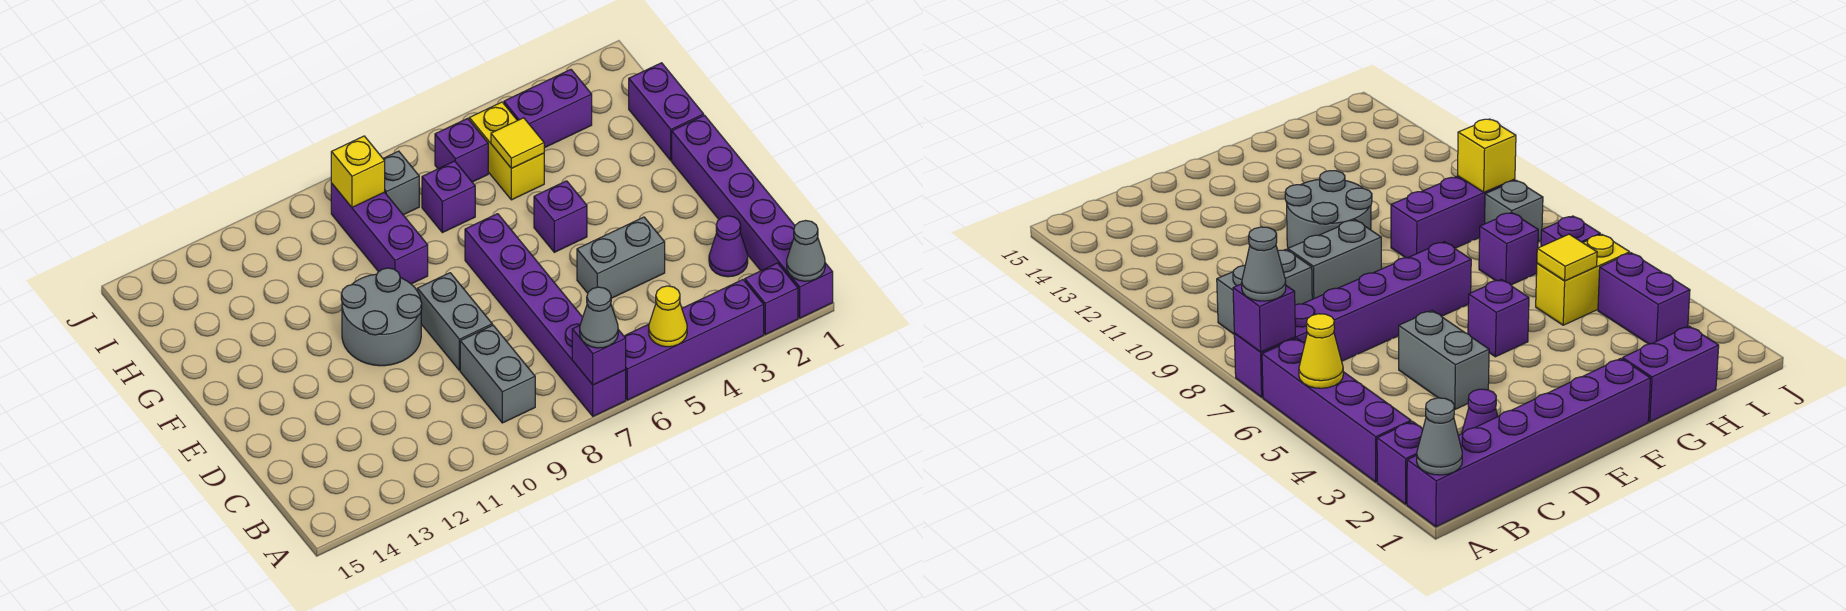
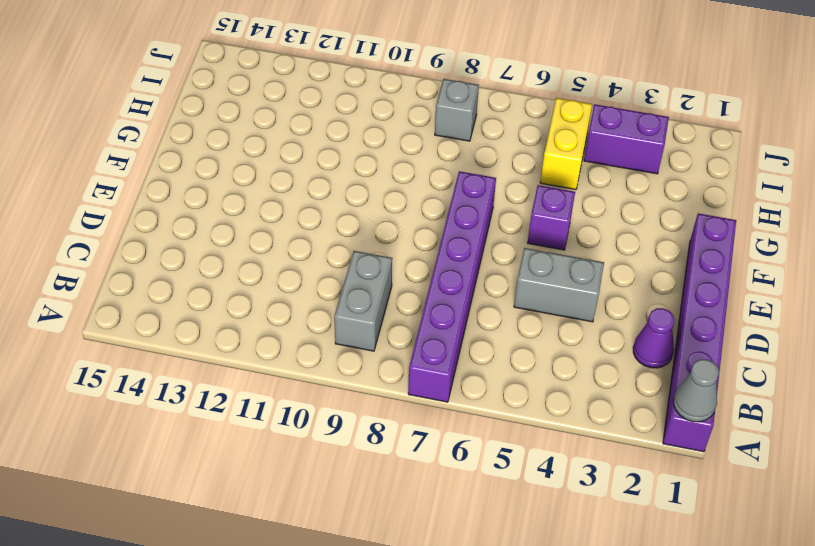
none -> purple brick A2 level 1
none -> purple brick A3:A6 level 1
none -> grey brick D9:E9 level 1

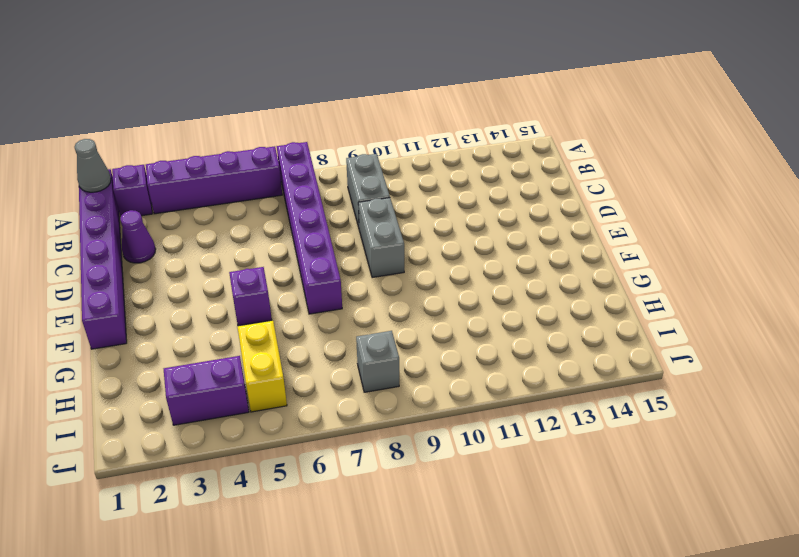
none -> grey brick D4:D5 level 1
none -> grey round brick E10:F11 level 1
none -> purple brick G1:H1 level 1

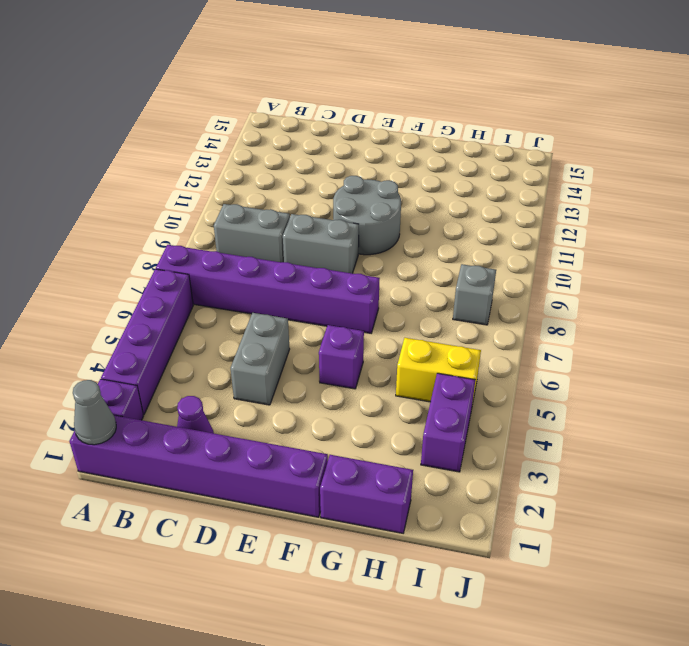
none -> purple brick G9:I9 level 1
none -> purple brick H7 level 1
none -> purple brick I6 level 1

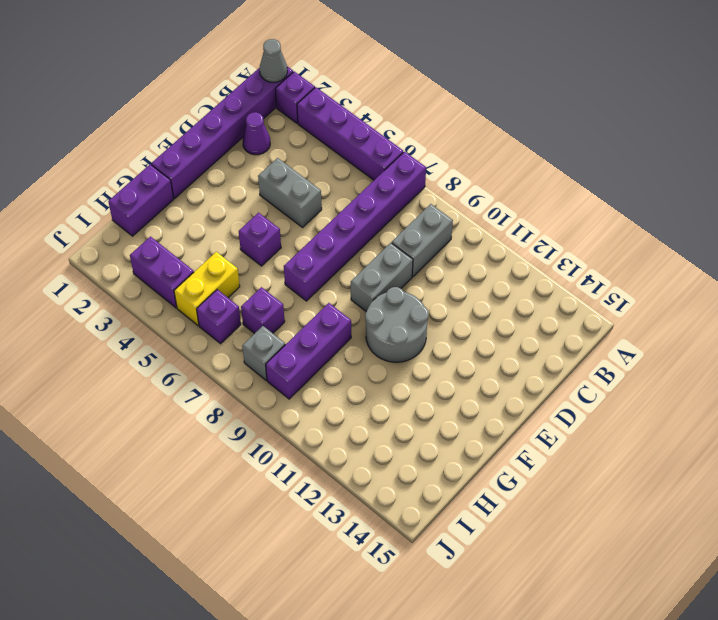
none -> yellow cone A5 level 2
none -> purple brick A7 level 2
none -> yellow tile H5 level 2

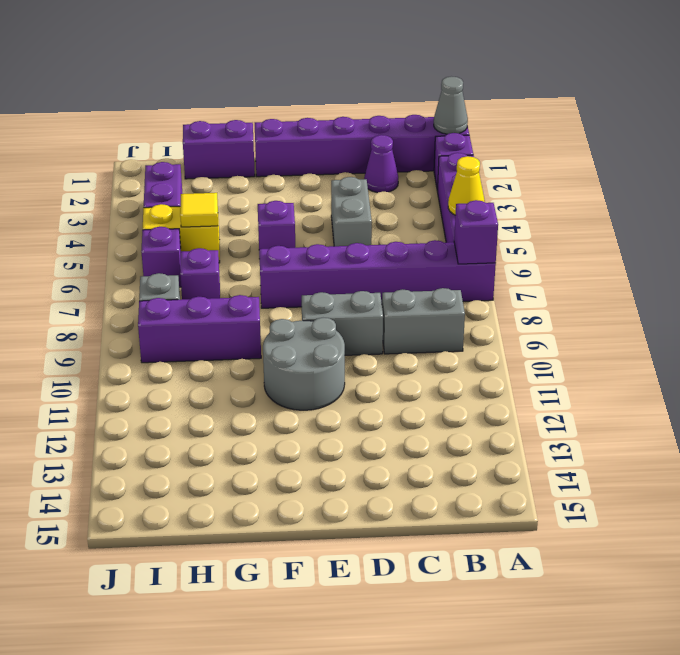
none -> yellow brick I9 level 2
none -> grey cone A7 level 3

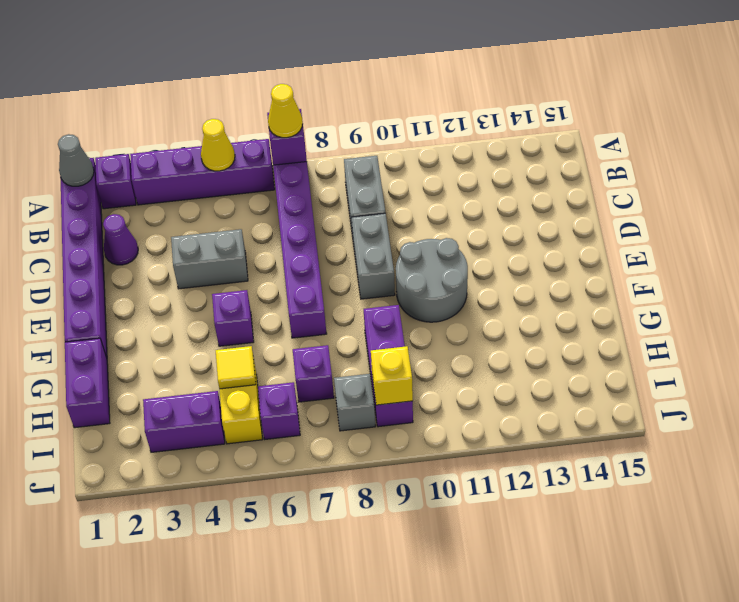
yellow cone A7 level 3 -> grey cone A7 level 3

